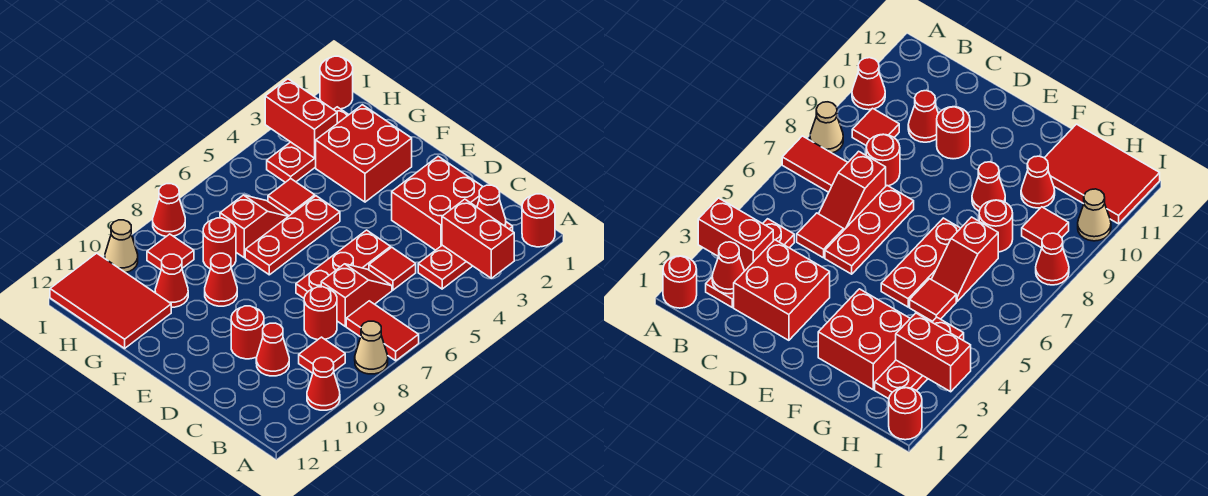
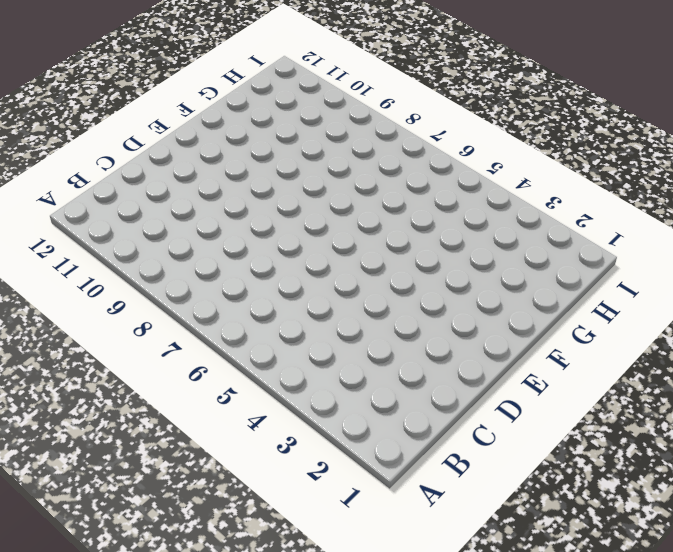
none -> red round brick A1 level 1
none -> red tile A7:B7 level 1
none -> tan cone A8 level 1

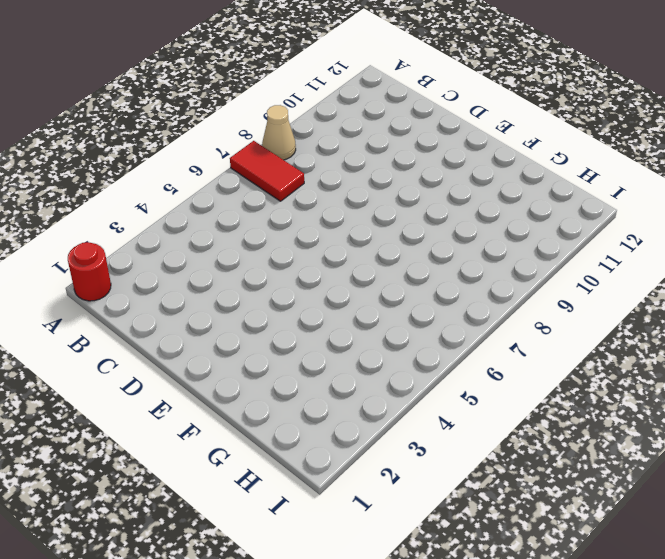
none -> red cone A10 level 1
none -> red plate B2:B4 level 1
none -> red tile B9 level 1

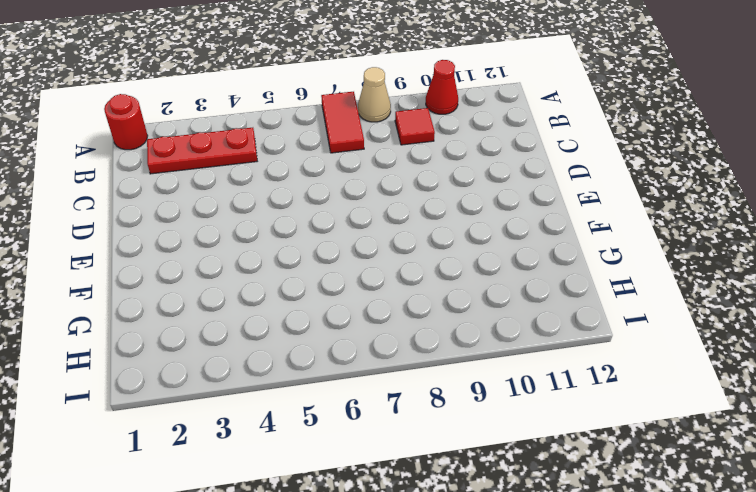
none -> red brick C2:D3 level 1
none -> red tile C5 level 1
none -> red slope C6:C7 level 1 top 7

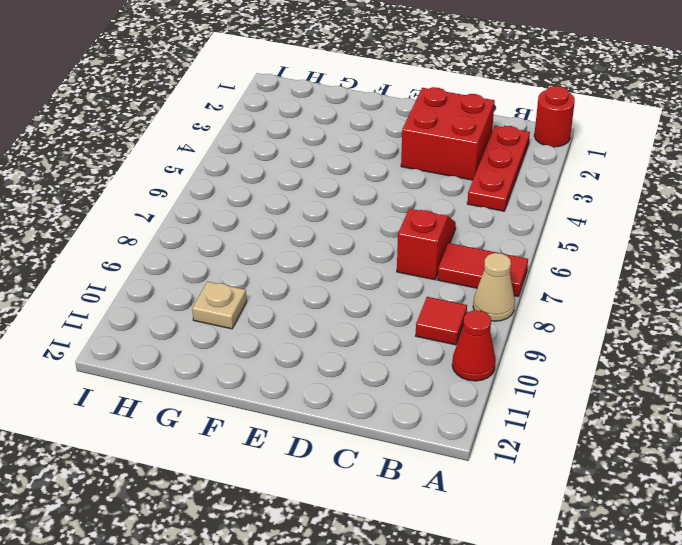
tan plate G10 level 1 -> red cone G10 level 1
none -> red tile C5 level 1
none -> red round brick C8 level 1
none -> red cone C10 level 1

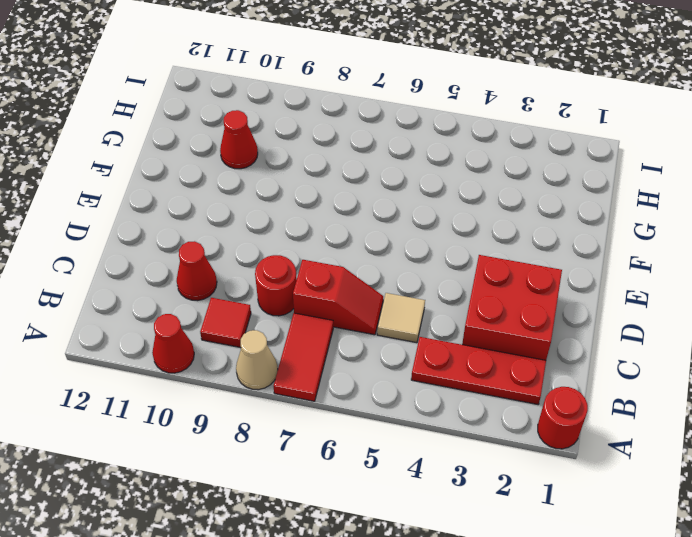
tan tile C5 level 1 -> red tile C5 level 1
none -> red plate D5:D7 level 1
none -> red round brick D10 level 1
none -> red brick F2:G3 level 1

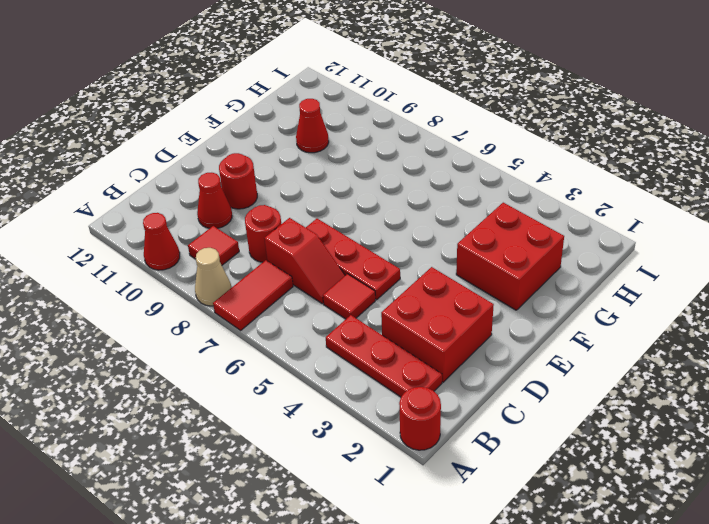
none -> red plate F5:F7 level 1
none -> red cone F9 level 1
none -> red tile G5 level 1

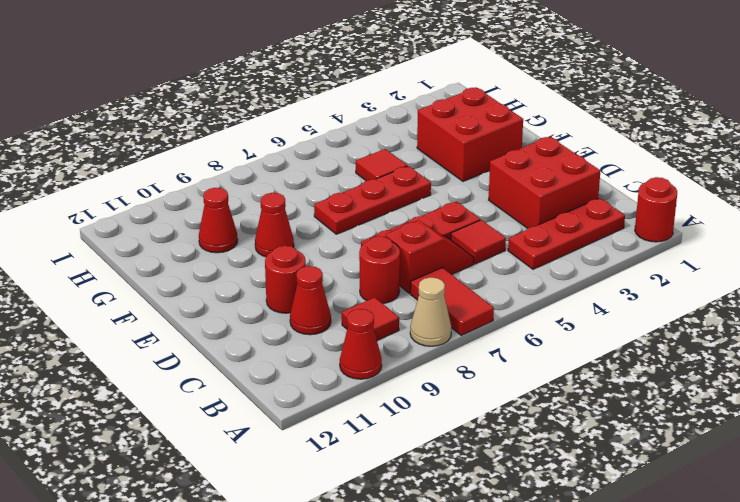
none -> red slope G6:G7 level 1 top 7
none -> red round brick G8 level 1
none -> red tile G11:I12 level 1

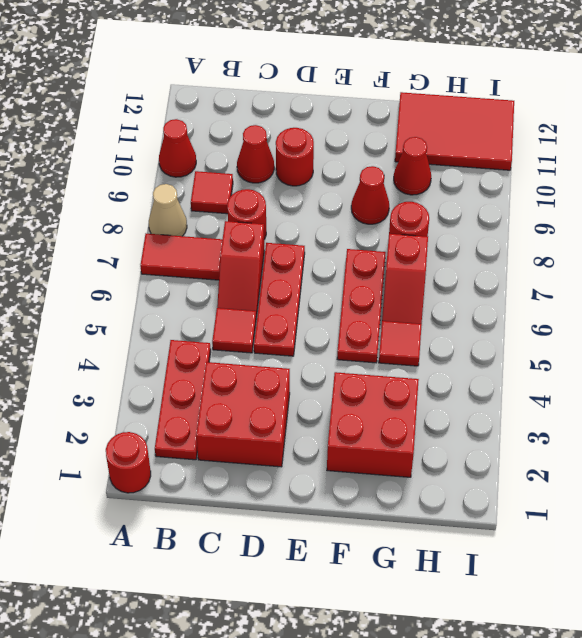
none -> red plate H2:H4 level 1
none -> red tile H9 level 1
none -> red round brick I1 level 1

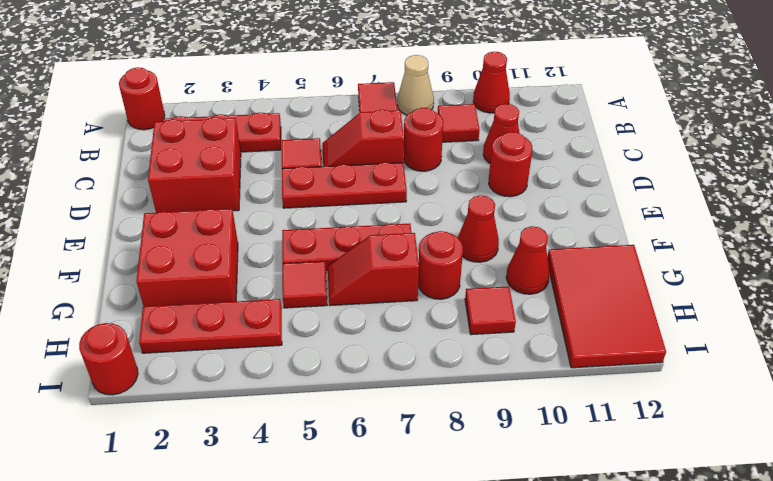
none -> red cone I8 level 1
none -> tan cone I10 level 1
none -> red brick A3:B3 level 2

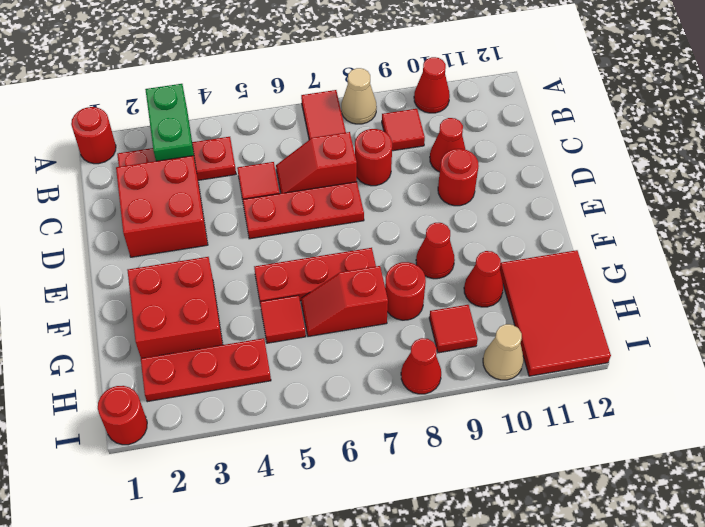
green brick A3:B3 level 2 -> red brick A3:B3 level 2
none -> red cone B2 level 2
none -> red brick H3:I3 level 2

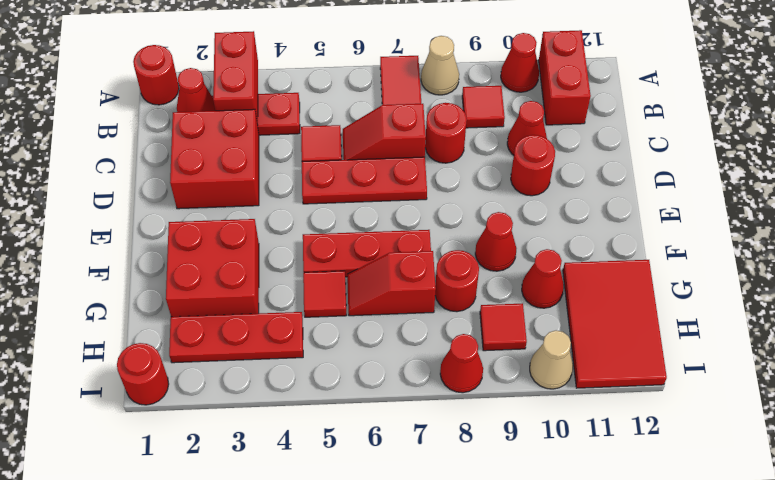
red brick A11:B11 level 1 -> red brick H3:I3 level 2

